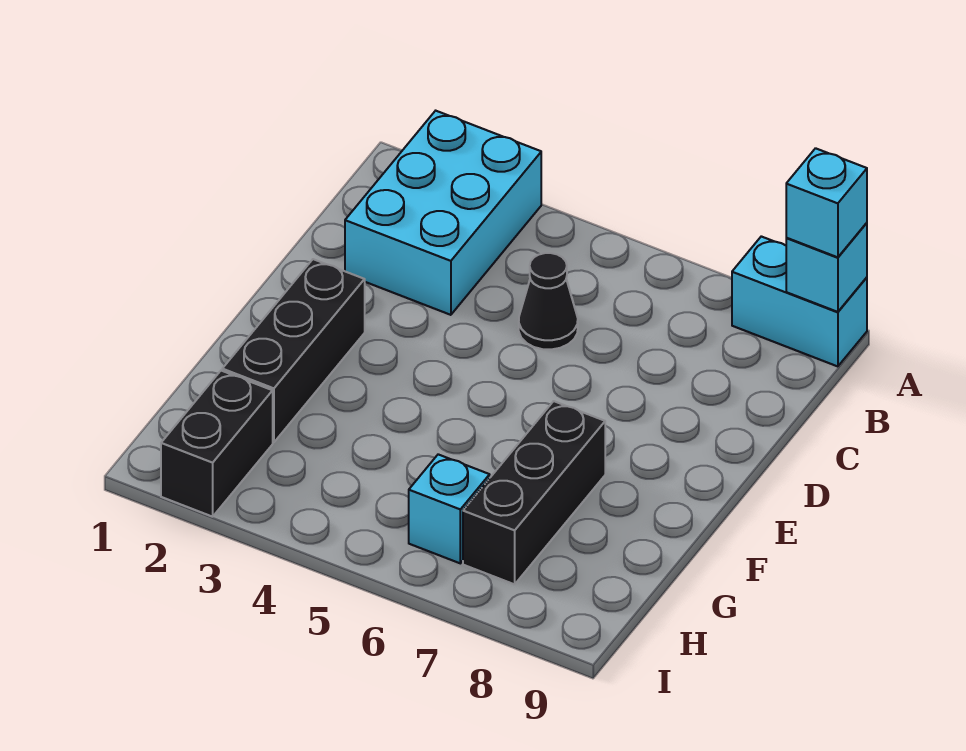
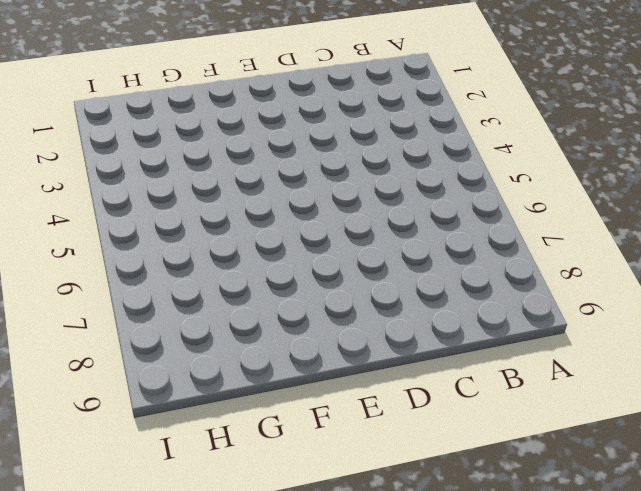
none -> cyan brick A2:C3 level 1
none -> cyan brick A8:A9 level 1

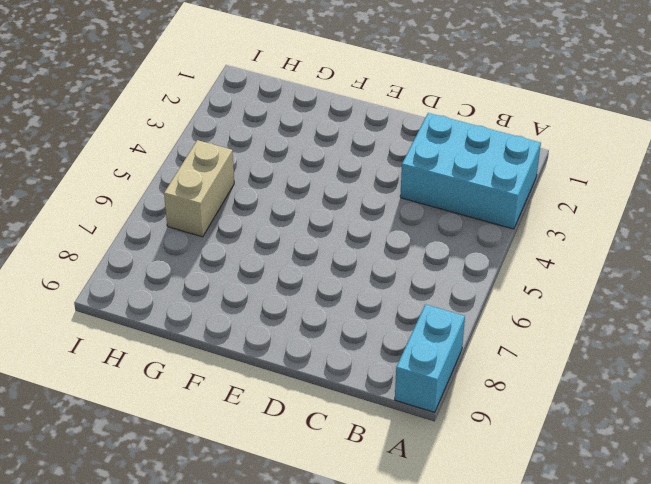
tan brick H5:H6 level 1 -> cyan brick H6 level 1
none -> black cone C5 level 1
none -> black brick E2:G2 level 1

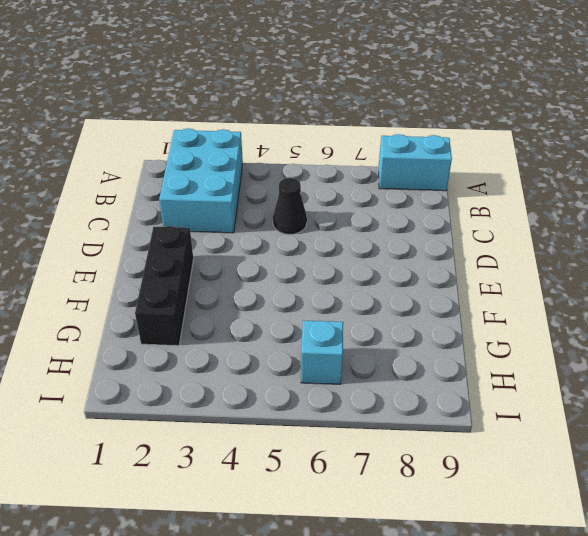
none -> black brick F7:H7 level 1
none -> black brick H2:I2 level 1

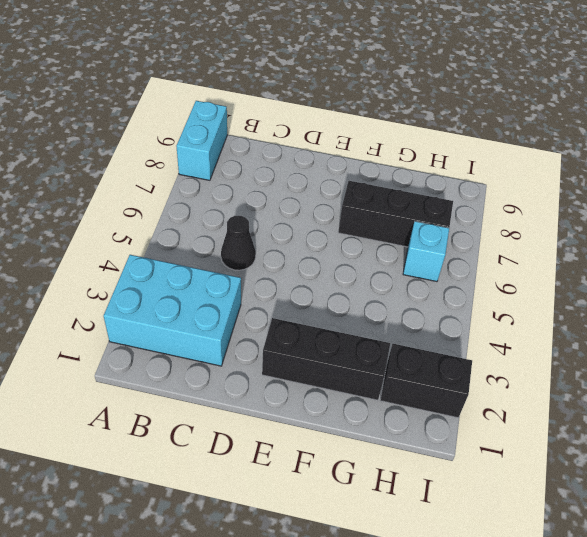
none -> cyan brick A9 level 2
none -> cyan brick A9 level 3

